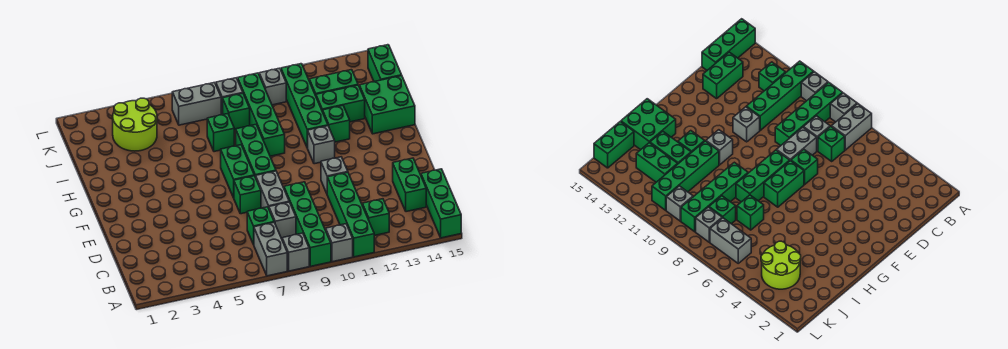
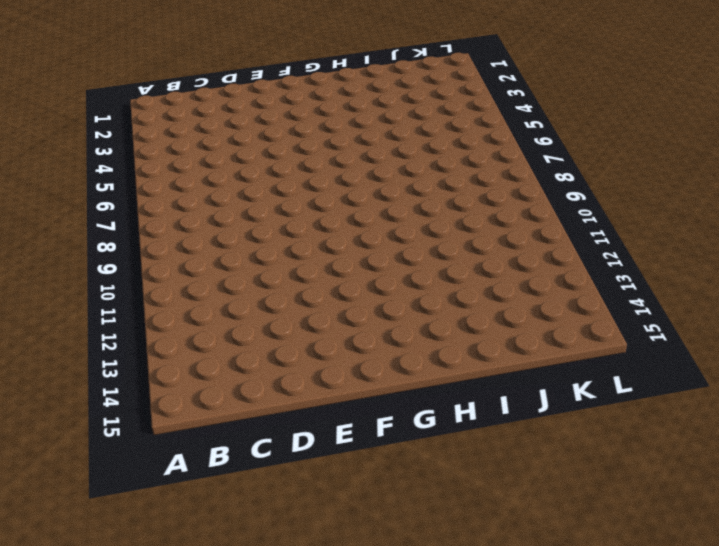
none -> grey brick A7:B7 level 1
none -> grey brick A8 level 1
none -> green brick A9:D9 level 1

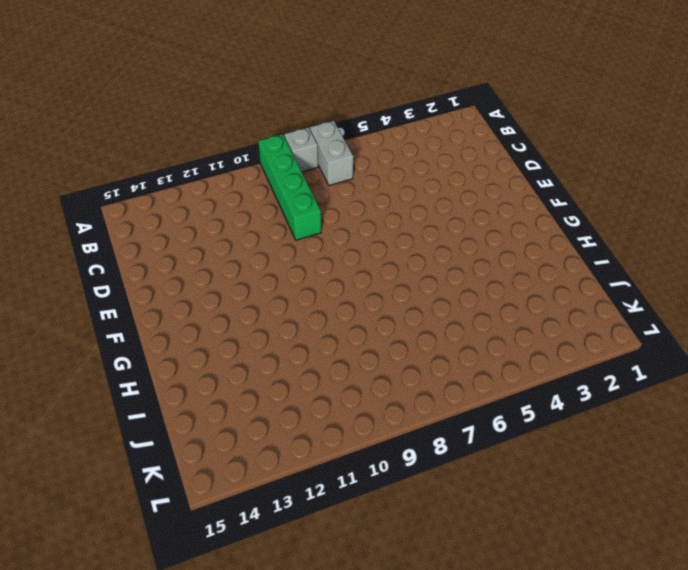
none -> grey brick A10 level 1
none -> green brick A11:D11 level 1
none -> green brick A15:C15 level 1

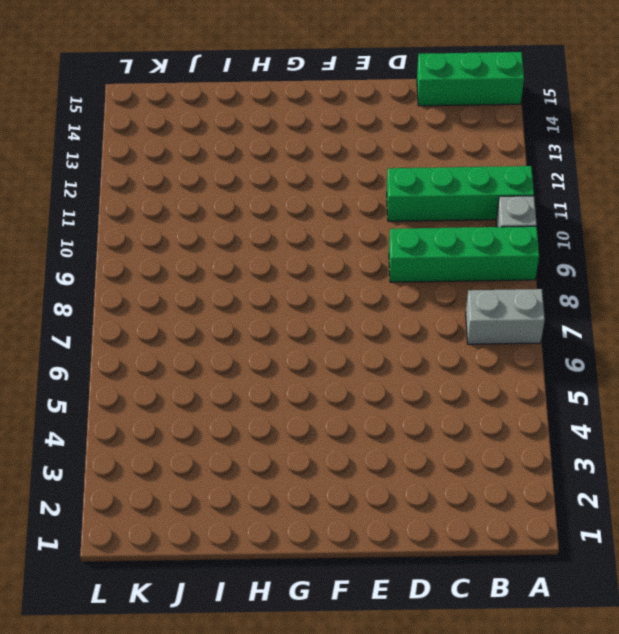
none -> grey brick A8 level 1
none -> green brick B12 level 1
none -> green brick C7 level 1

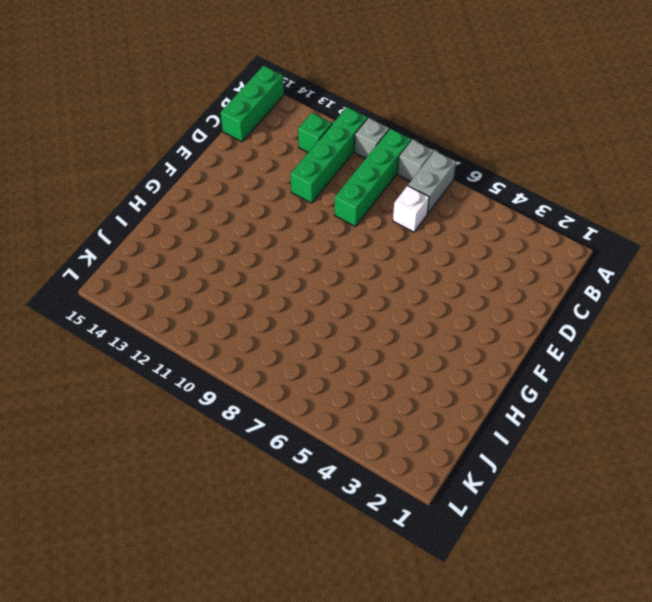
white brick C7 level 1 -> green brick C7 level 1
none -> grey brick C8 level 1
none -> green brick C14:D14 level 1
none -> grey brick D8:E8 level 1

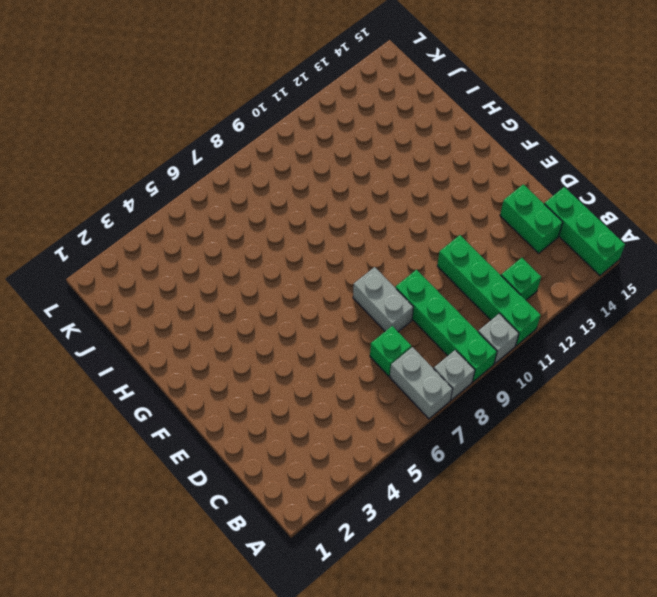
none -> grey brick C8 level 1
none -> green brick E7 level 1
none -> grey brick E11 level 1

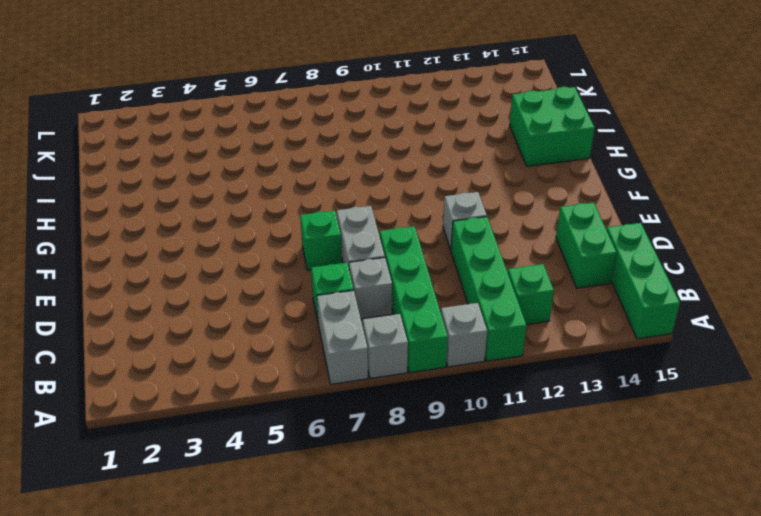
none -> green brick F7:G7 level 1
none -> green brick F8:H8 level 1
none -> grey brick G11 level 1

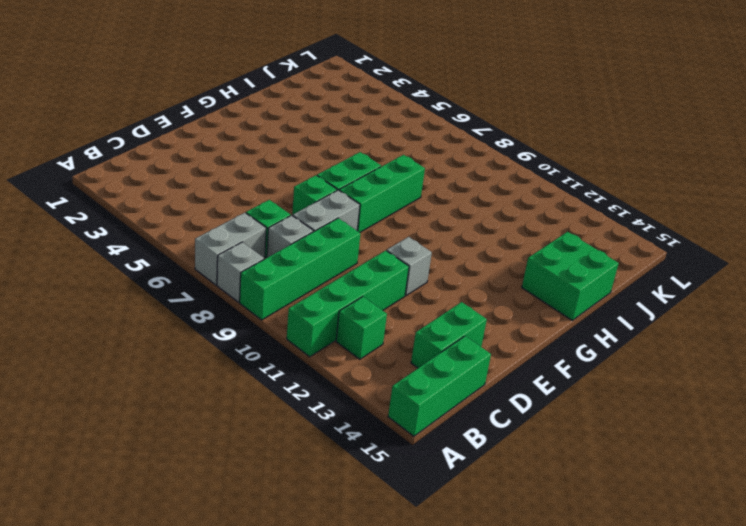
none -> grey brick A10 level 1
none -> grey brick G11 level 1
none -> green brick H9:K9 level 1

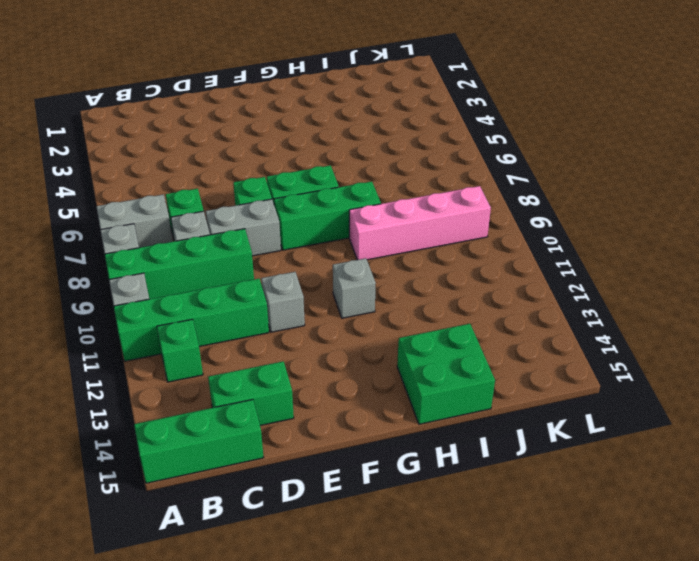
pink brick H9:K9 level 1 -> green brick H9:K9 level 1
none -> green brick H11:K11 level 1
none -> green brick H12 level 1
none -> green brick I7 level 1

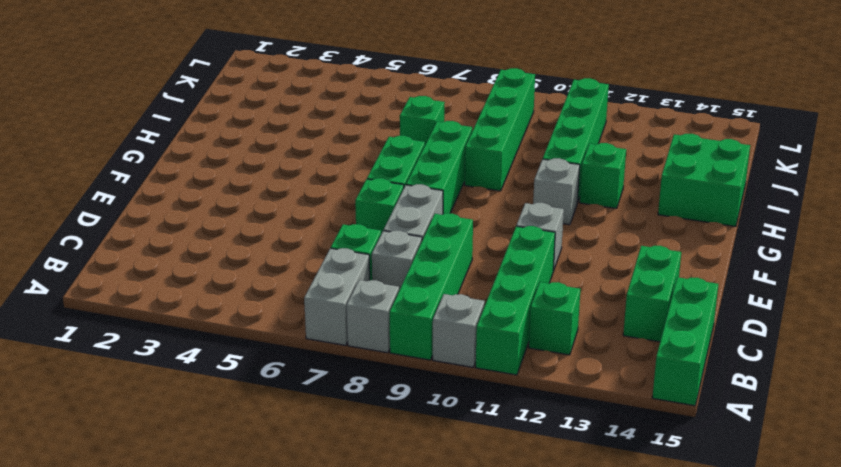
none -> green brick I12:I13 level 1
none -> lime round brick J3:K4 level 1
none -> green brick J8 level 1

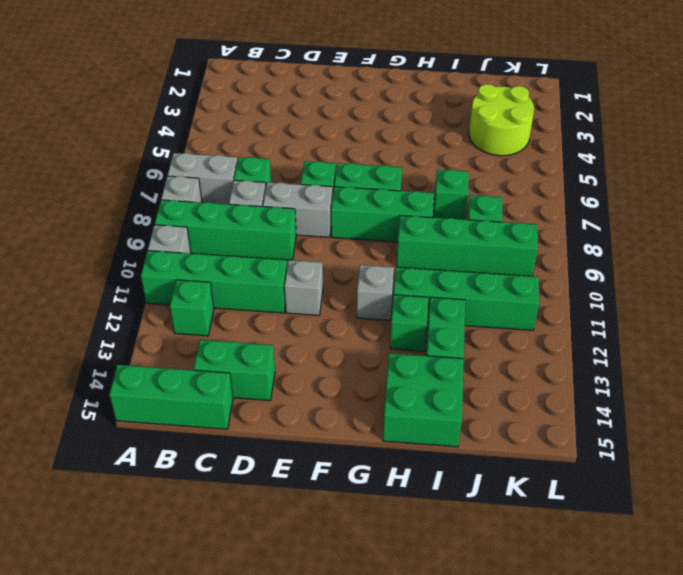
none -> green brick J12:J13 level 1
none -> green brick J15:K15 level 1
none -> grey brick K6:K7 level 1

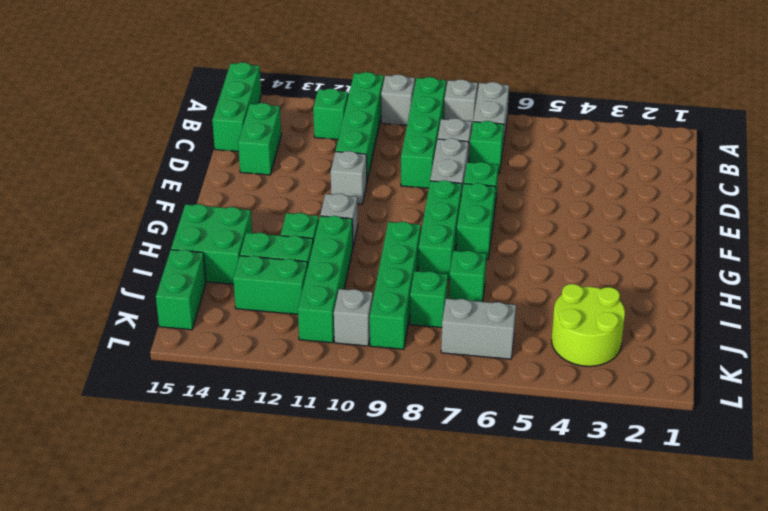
none -> grey brick K8 level 1

